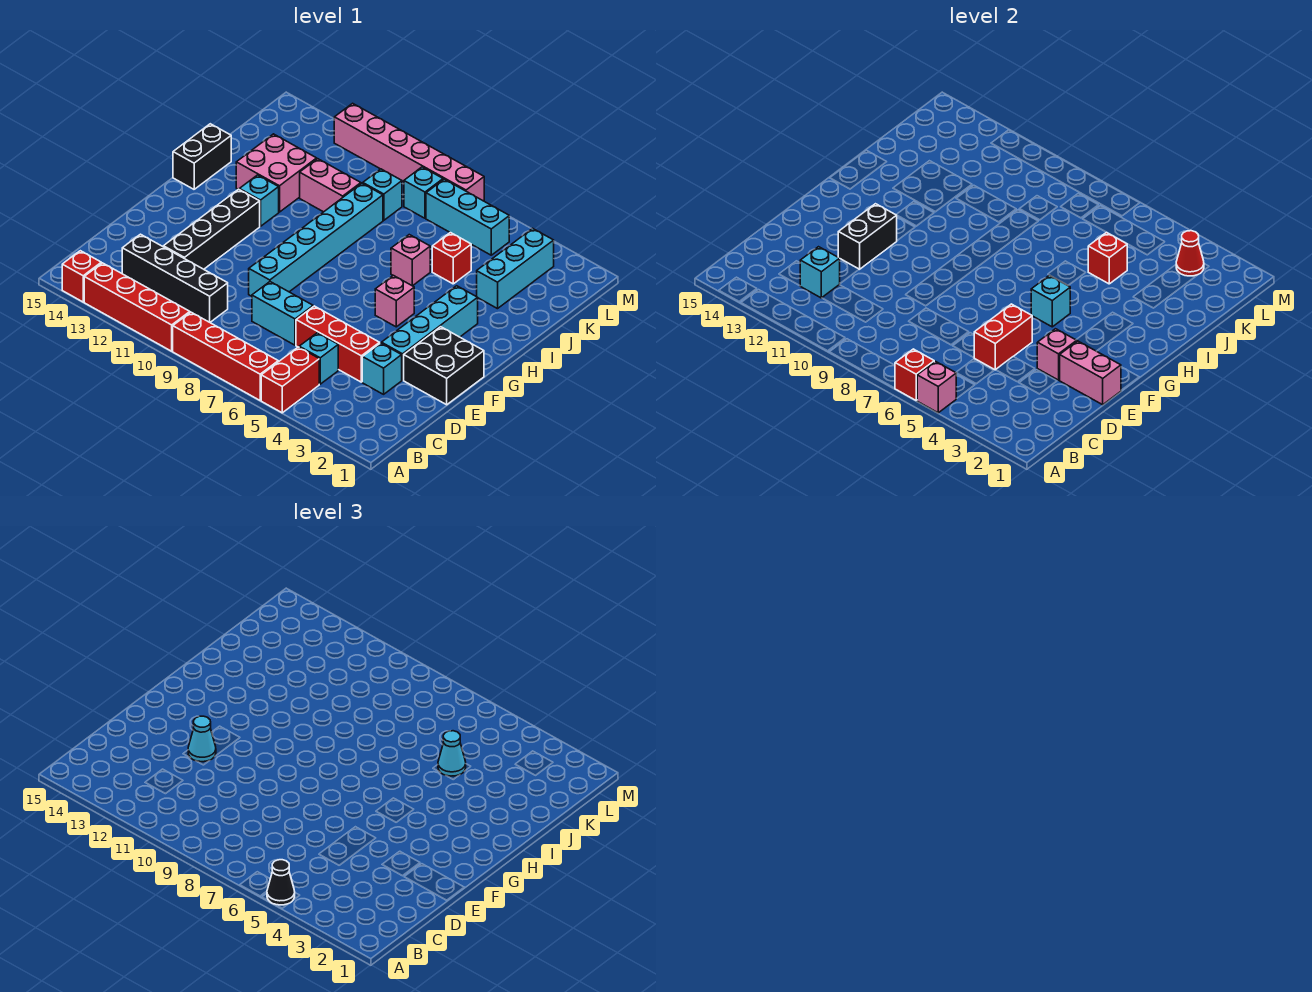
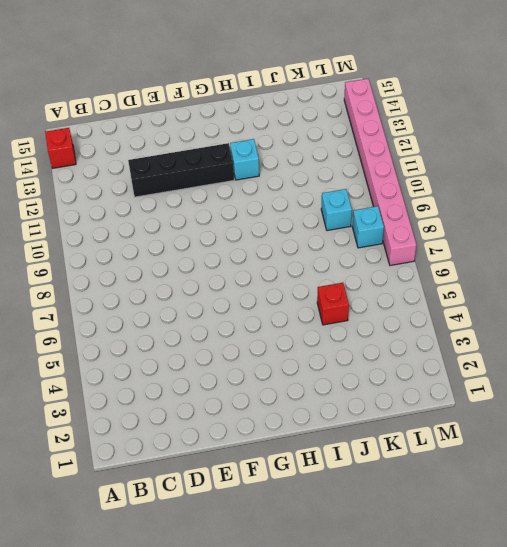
pink brick M7:M14 level 1 -> pink brick M7:M12 level 1
none -> red brick A5:B5 level 1
none -> red brick A6:A9 level 1
none -> red brick A10:A13 level 1
none -> cyan brick C5 level 1

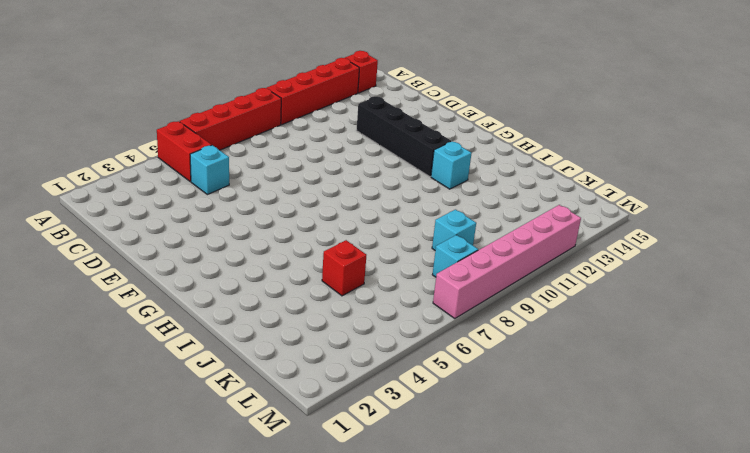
none -> black brick C10:C13 level 1
none -> cyan brick D3 level 1
none -> red brick D4:D6 level 1
none -> cyan brick D7:D8 level 1

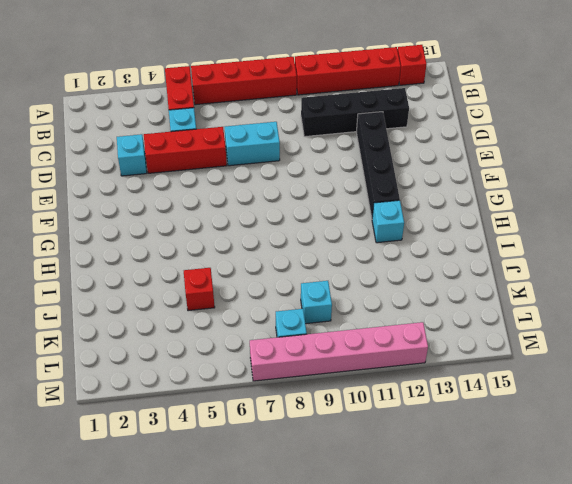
none -> black brick E1:F2 level 1
none -> cyan brick E3:H3 level 1
none -> cyan brick E9:J9 level 1
none -> pink brick G5 level 1

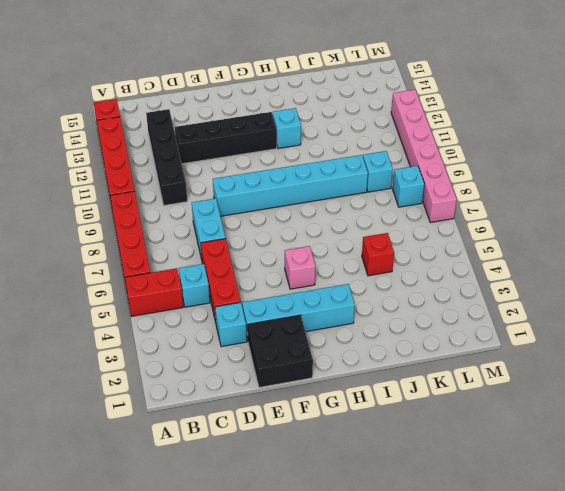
none -> black brick H15:I15 level 1
none -> pink brick I6 level 1
none -> pink brick I12:J13 level 1
none -> cyan brick J3:L3 level 1

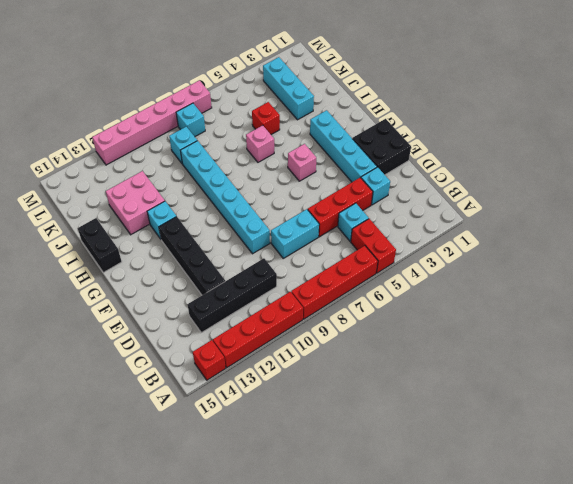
none -> pink brick J10:J11 level 1
none -> cyan brick L5:L7 level 1
none -> pink brick A5 level 2
none -> red brick A6 level 2

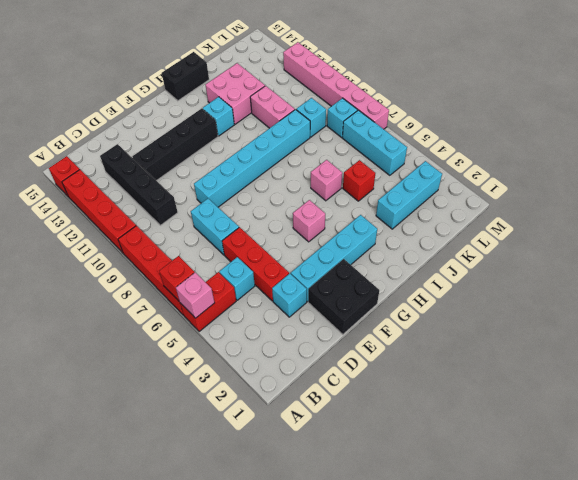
none -> cyan brick C12 level 2
none -> red brick D5:E5 level 2
none -> pink brick E1:E2 level 2
none -> pink brick E3 level 2

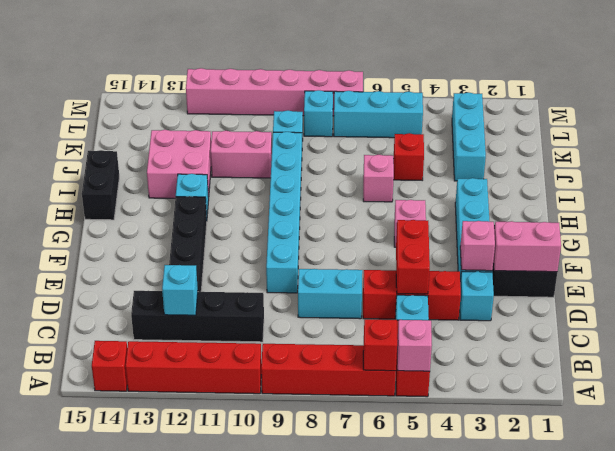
none -> black brick E12:F12 level 2
none -> cyan brick G5 level 2
none -> red brick J5 level 2
none -> red cone L3 level 2

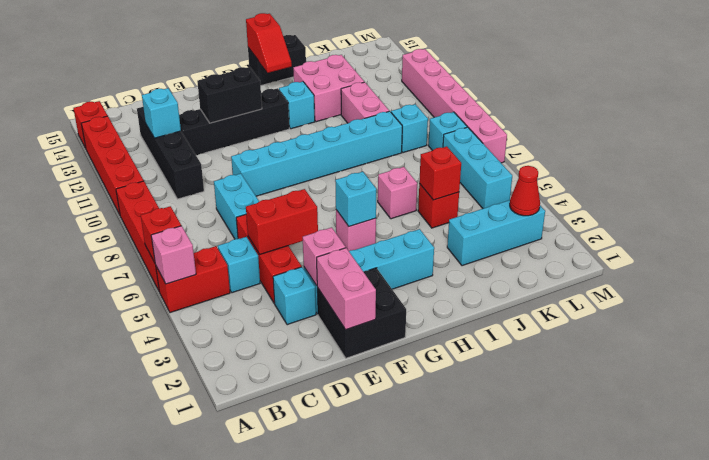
red slope H14:H15 level 2 top 15 -> none
none -> black cone A5 level 3
none -> cyan cone E12 level 3
none -> cyan cone J5 level 3

